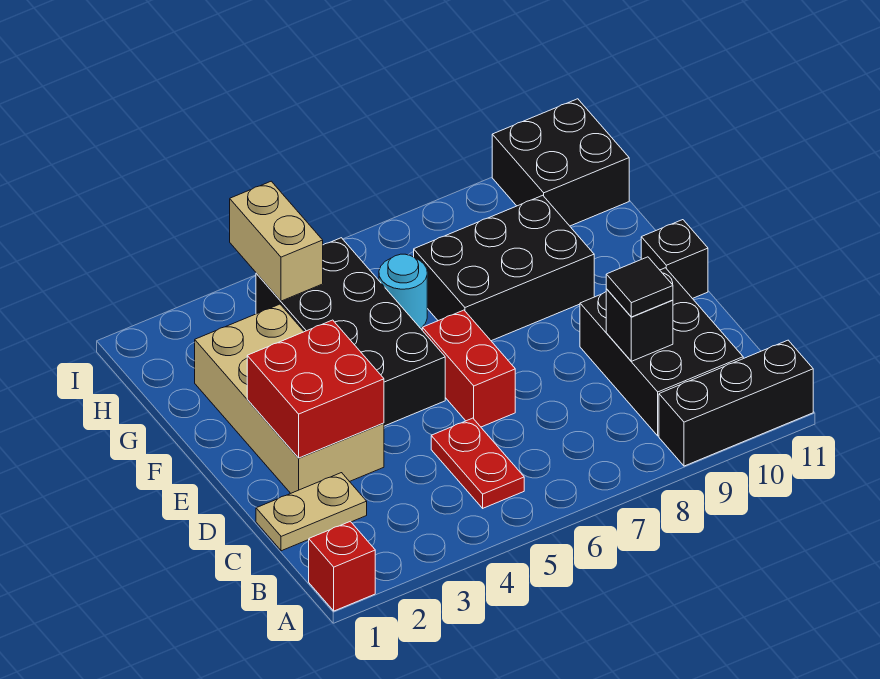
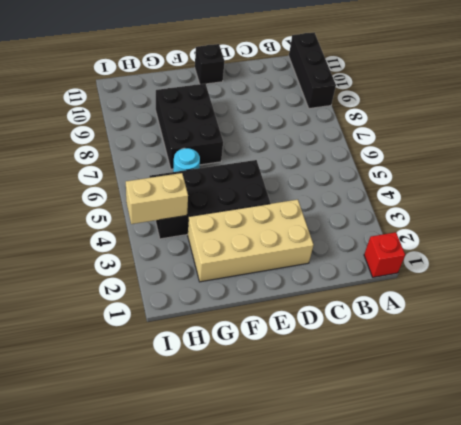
none -> red plate B5:C5 level 1
none -> black brick B9:D10 level 1
none -> tan plate C1:C2 level 1

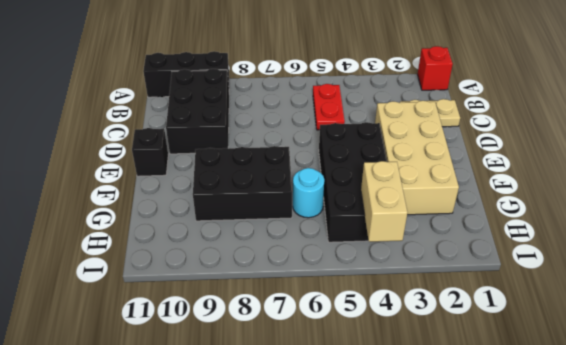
none -> red brick D6:E6 level 1
none -> black brick H10:I11 level 1
none -> black brick C9 level 2

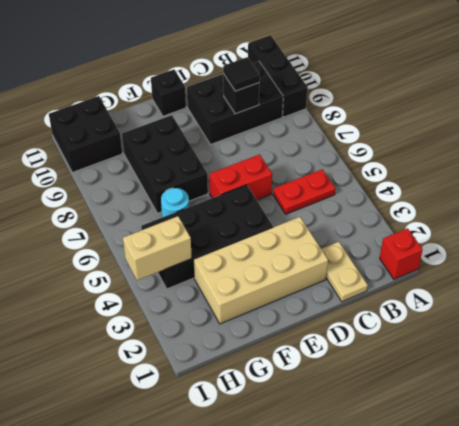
none -> red brick D2:E3 level 2

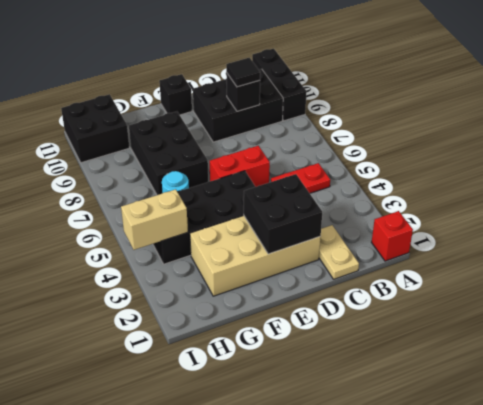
black brick D2:E3 level 2 -> red brick D2:E3 level 2

